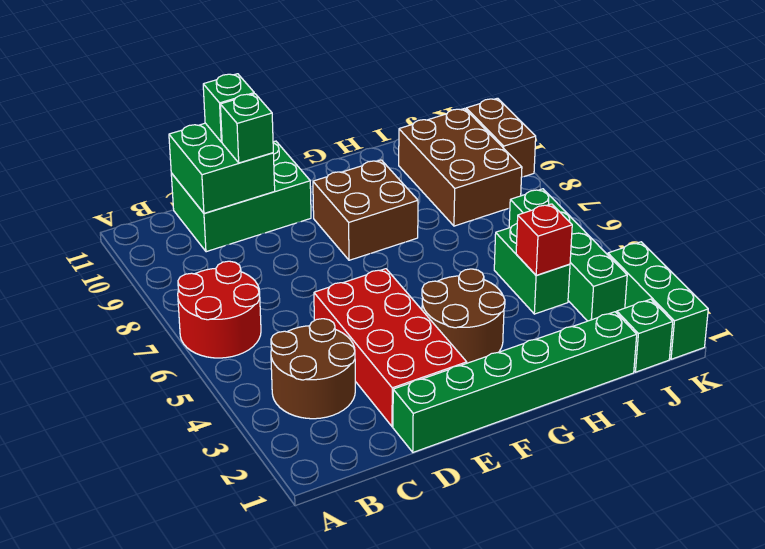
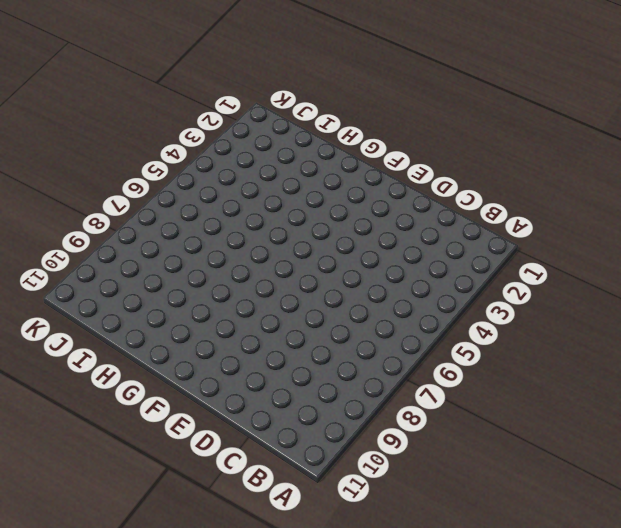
none -> red round brick A6:B7 level 1
none -> brown round brick B3:C4 level 1
none -> green brick C10:E11 level 1

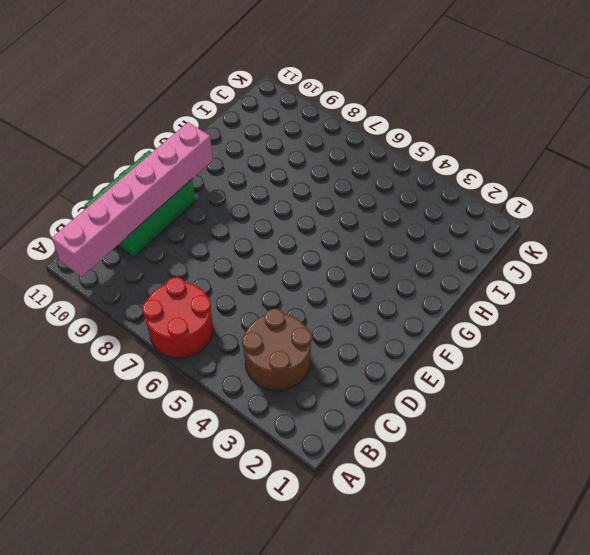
pink brick A10:F10 level 2 -> green brick C10:D11 level 2
none -> green brick D1:I1 level 1
none -> red brick D2:E5 level 1
none -> brown round brick F3:G4 level 1

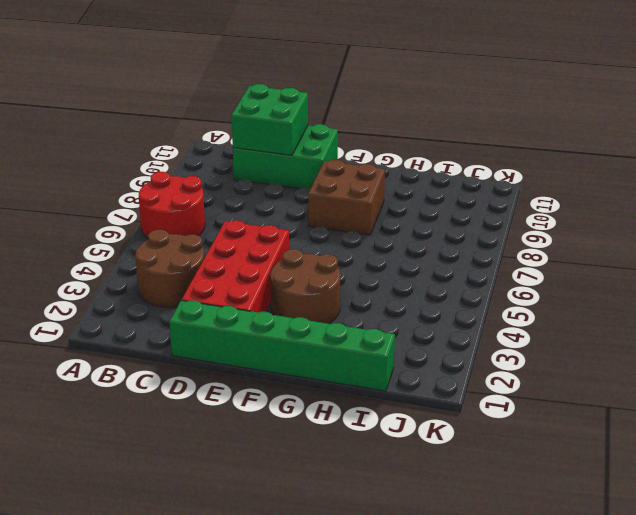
none -> green brick I4:I5 level 1
none -> brown brick I8:J10 level 1
none -> green brick J1 level 1

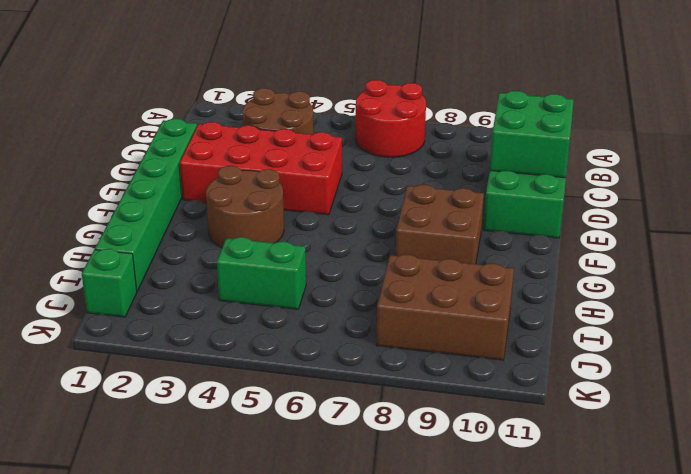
none -> green brick J3:J6 level 1
none -> green brick K1:K3 level 1
none -> brown brick K9:K10 level 1

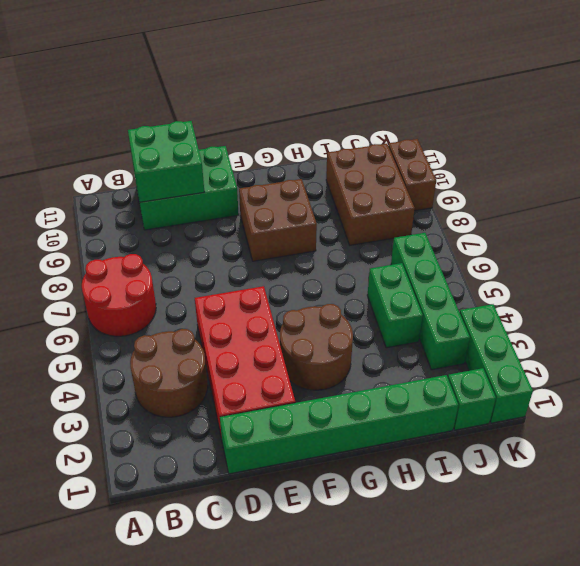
none -> red brick I4 level 2
none -> green brick D10 level 3
none -> green brick D11 level 3

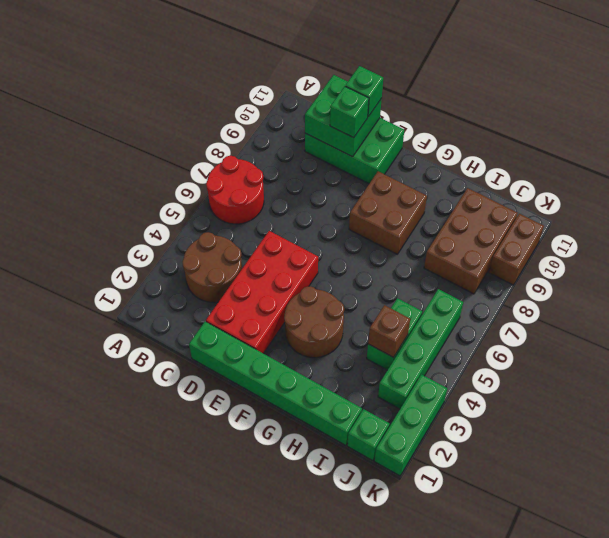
brown brick I4 level 2 -> red brick I4 level 2

